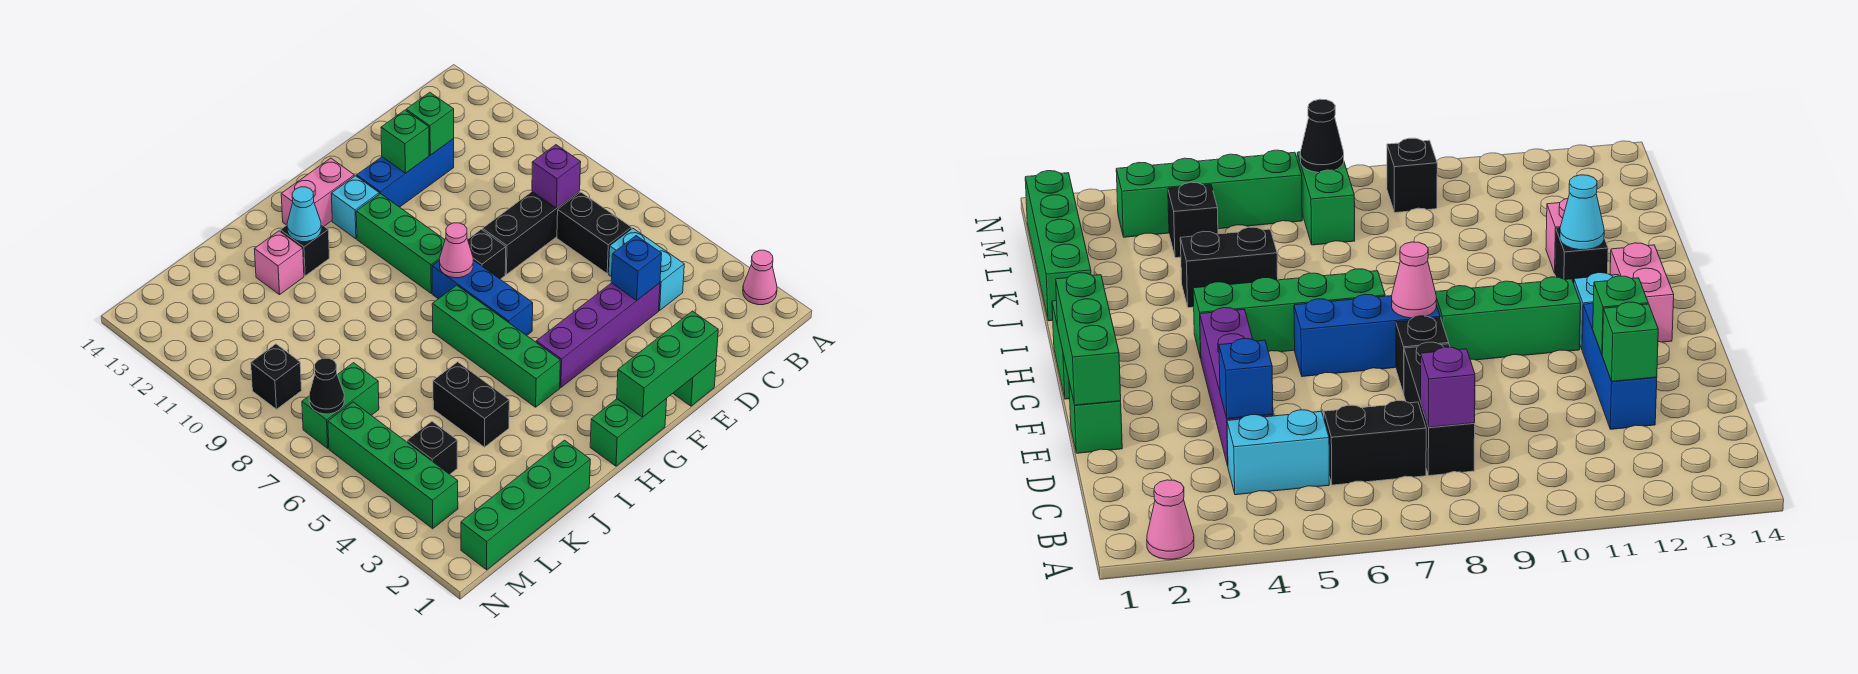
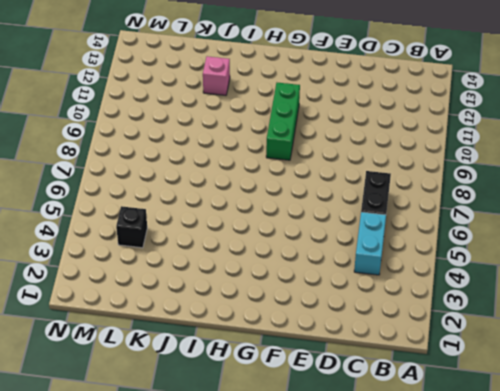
none -> pink cone A2 level 1
none -> black brick C8:E8 level 1
none -> purple brick D4:G4 level 1
none -> blue brick D12:F12 level 1

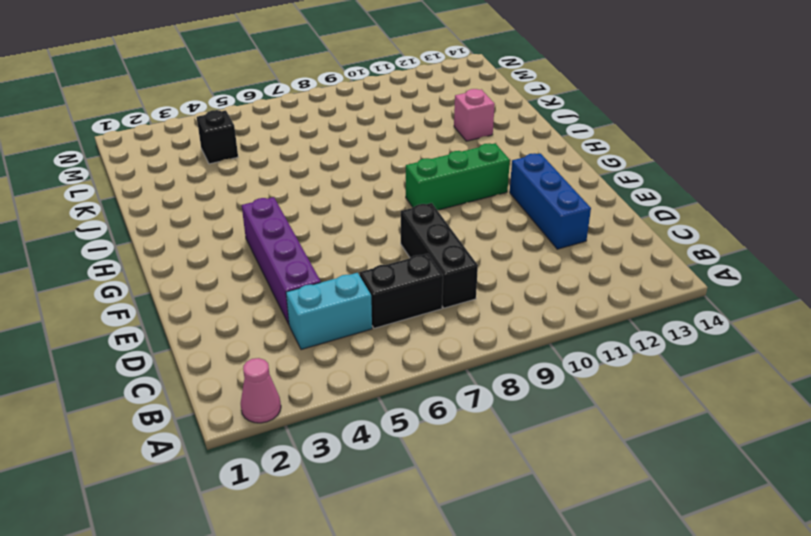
none -> green brick E1 level 1
none -> black brick F8 level 1
none -> green brick G1:H1 level 1
none -> blue brick G6:G8 level 1

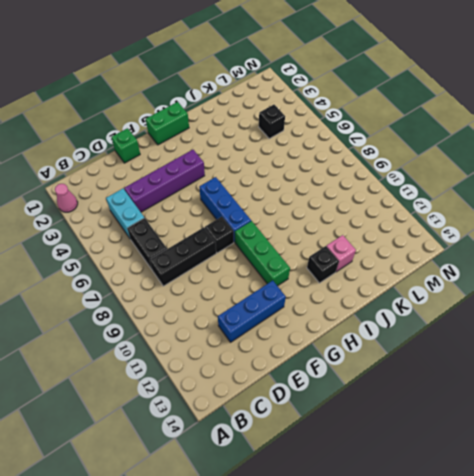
none -> cyan brick G12 level 1
none -> pink brick G13:H13 level 1
none -> green brick H4:H7 level 1
none -> green brick J1:M1 level 1

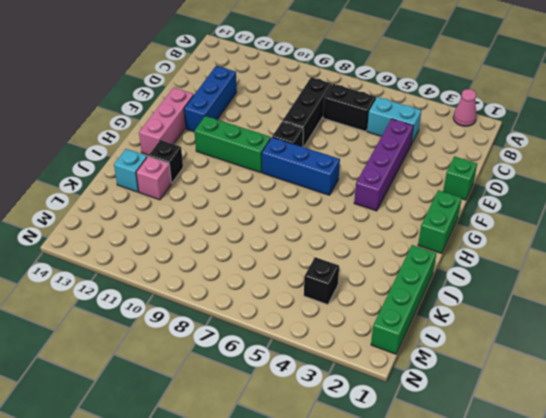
pink brick F13:H13 level 1 -> pink brick G13:H13 level 1
cyan brick J13 level 1 -> cyan brick G12 level 1
none -> green brick H4:H7 level 1
none -> black brick J4:J5 level 1
none -> green brick L7:M7 level 1
none -> green brick M3:M6 level 1

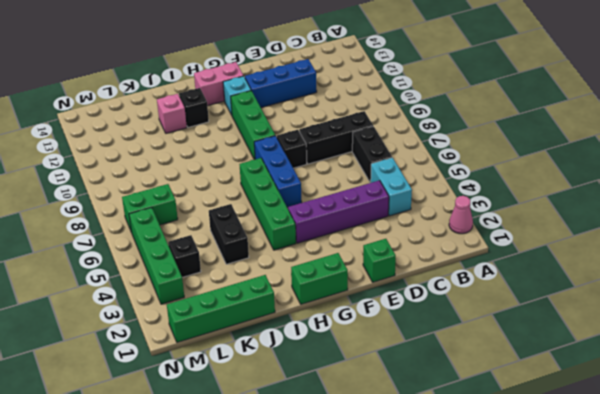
none -> black brick M9 level 1
none -> purple brick C8 level 2
none -> blue brick D4 level 2
none -> green brick D12 level 2

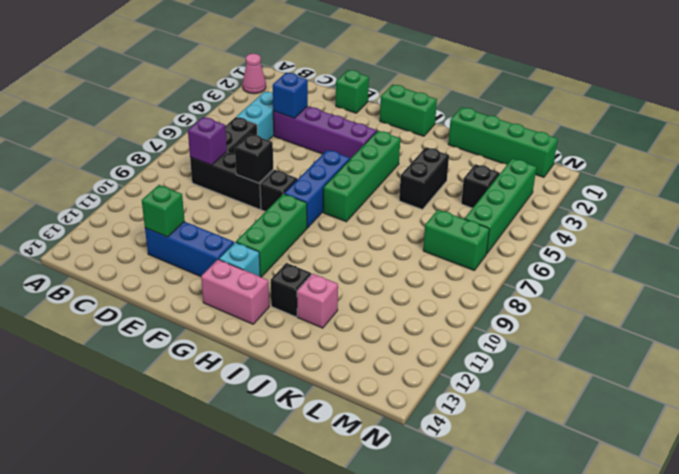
black brick E8 level 2 -> black brick M9 level 1
none -> green brick E1:G1 level 2
none -> green brick E12 level 2
none -> pink cone G8 level 2
none -> cyan cone I12 level 2

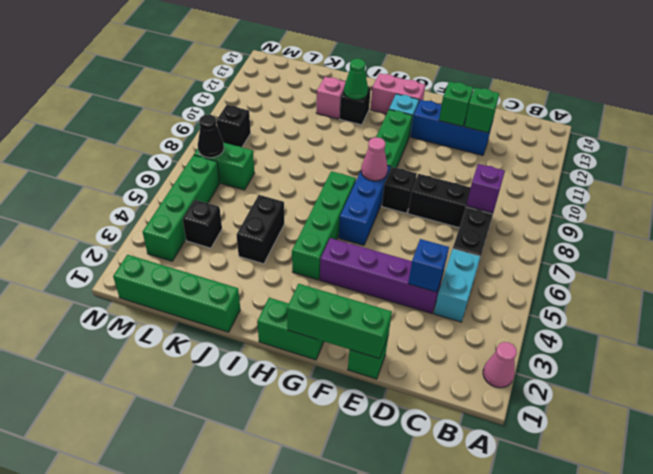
green cone I12 level 2 -> cyan cone I12 level 2

